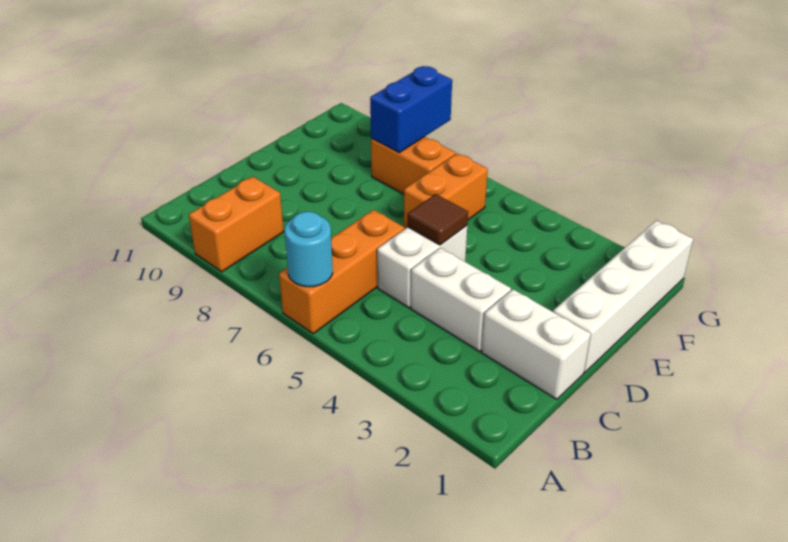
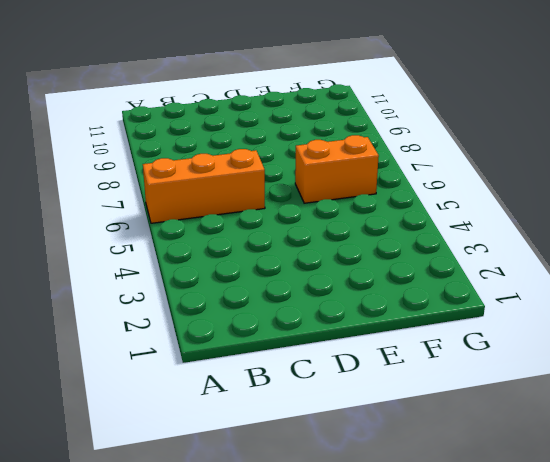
none -> orange brick A9:B9 level 1
none -> white brick C1:C2 level 1

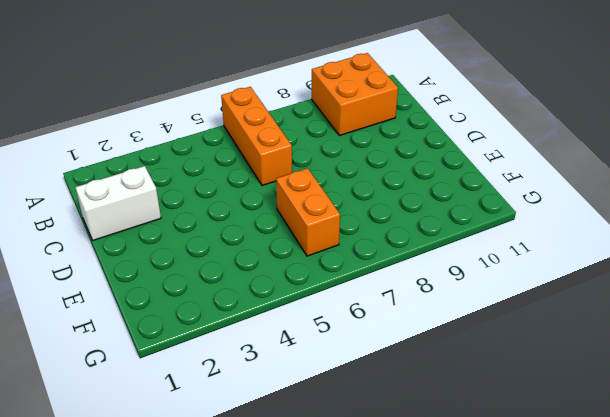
orange brick A9:B10 level 1 -> orange brick A9:B9 level 1
none -> white brick C3:C4 level 1
none -> white brick C5:D5 level 1

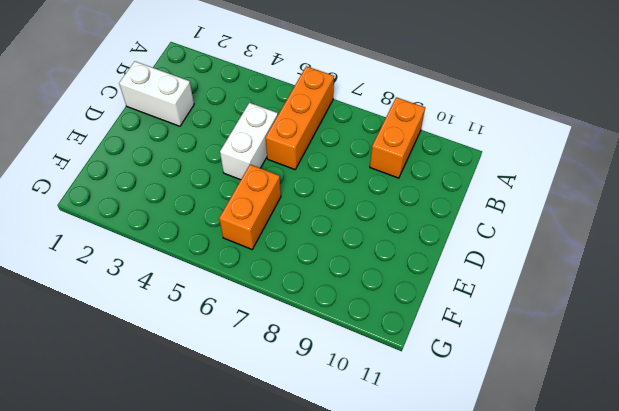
none -> white brick C3:C4 level 1
none -> white brick D1:G1 level 1

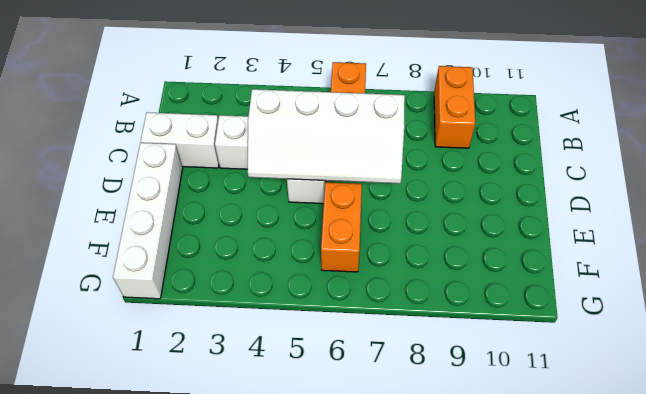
white slope C4:D7 level 2 top C -> brown tile D5 level 2
none -> orange brick F7:F8 level 1
none -> cyan round brick A6 level 2

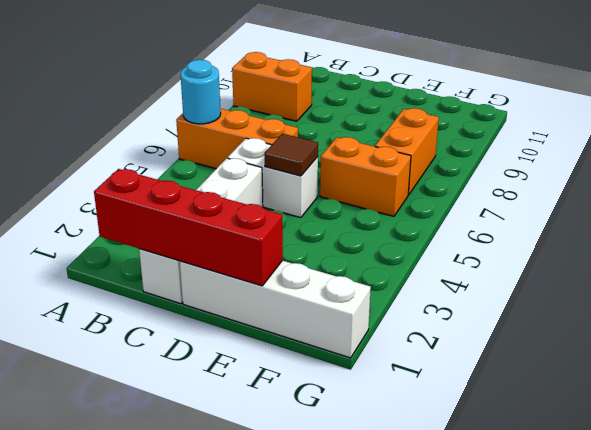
red brick B1:E1 level 2 -> none
none -> blue brick F8:G8 level 2

